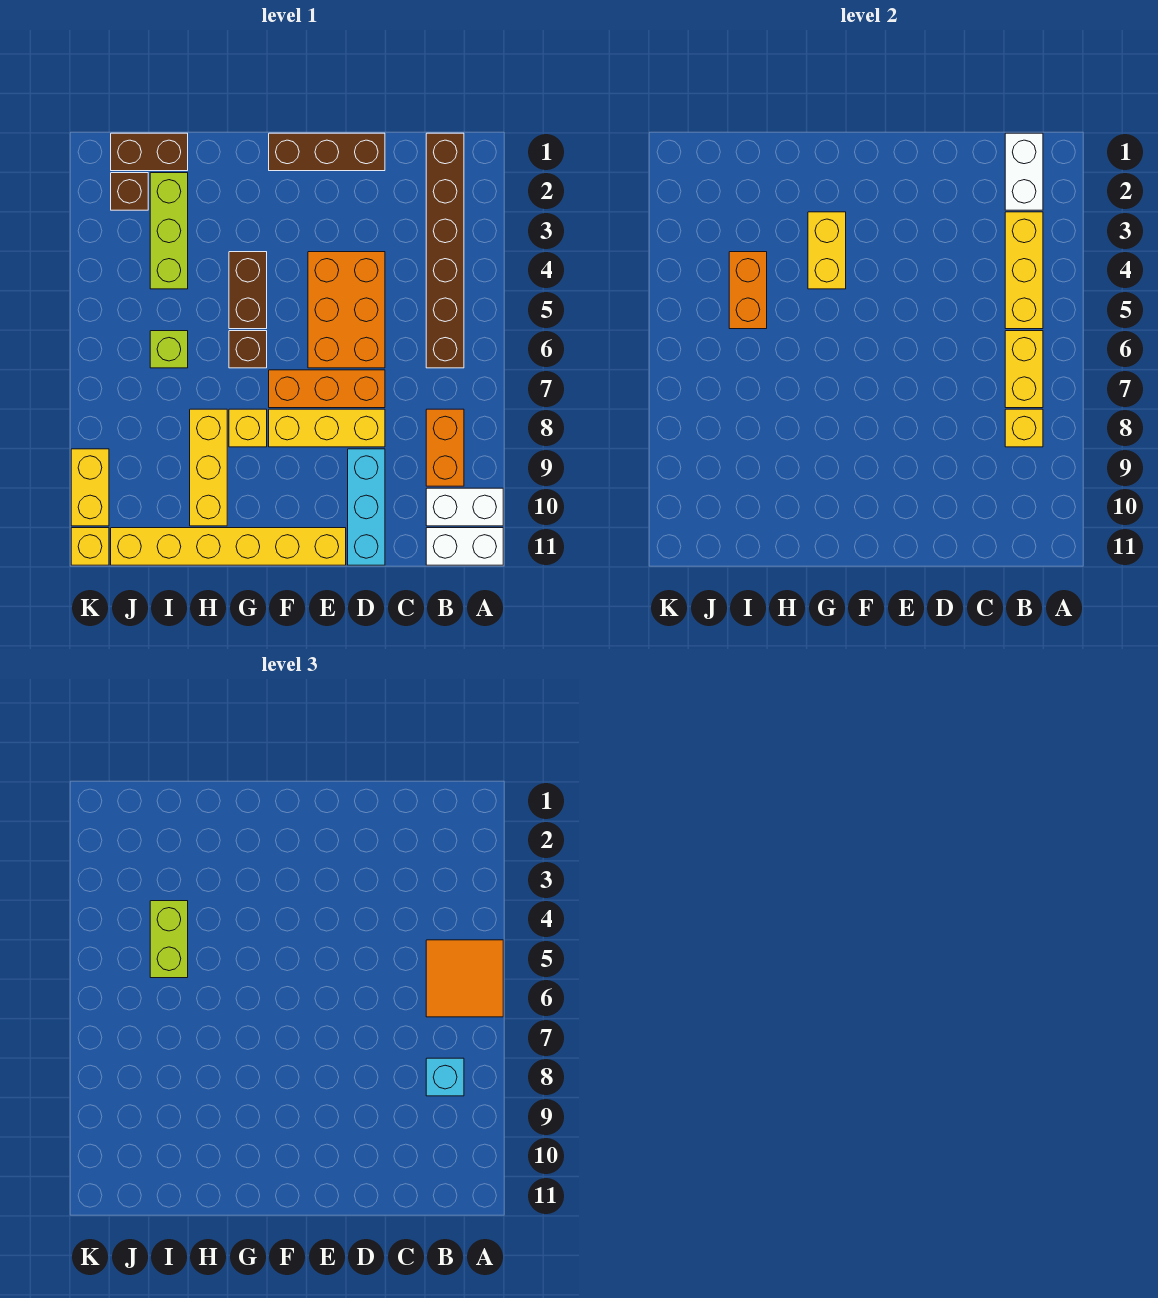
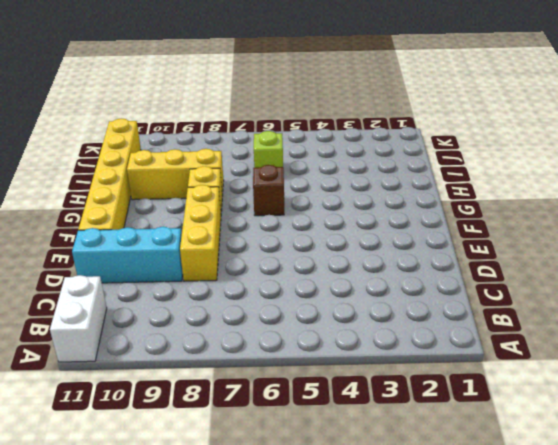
none -> white brick A10:B10 level 1
none -> brown brick B1:B6 level 1
none -> orange brick B8:B9 level 1

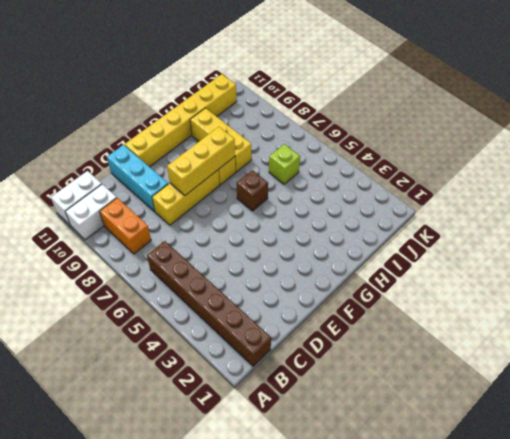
yellow brick E8:G8 level 2 -> yellow brick B3:B5 level 2
none -> brown brick D1:F1 level 1
none -> orange brick D4:E6 level 1
none -> orange brick D7:F7 level 1

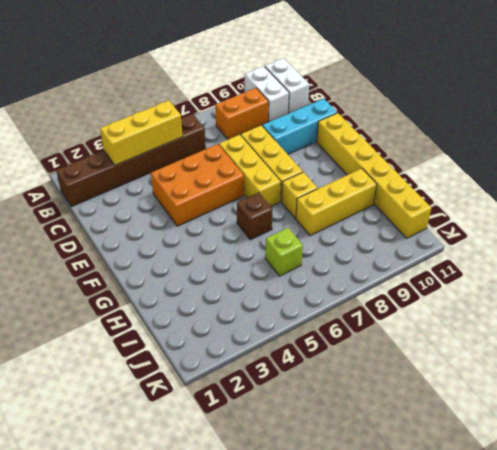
yellow brick D7:F7 level 1 -> orange brick D7:F7 level 1
none -> brown brick D1:F1 level 1
none -> brown brick G4:G5 level 1
none -> brown brick I1:J1 level 1

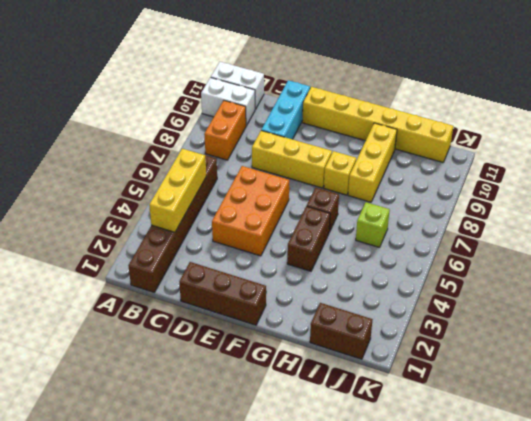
none -> orange brick D7:F7 level 1
none -> lime brick I2:I4 level 1
none -> brown brick J2 level 1

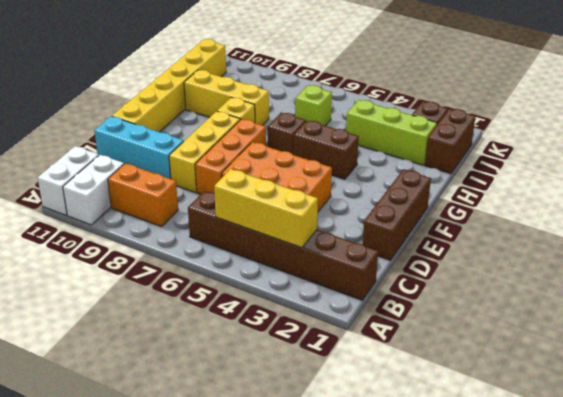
none -> yellow brick K9:K10 level 1
none -> yellow brick K11 level 1
none -> white brick B1:B2 level 2

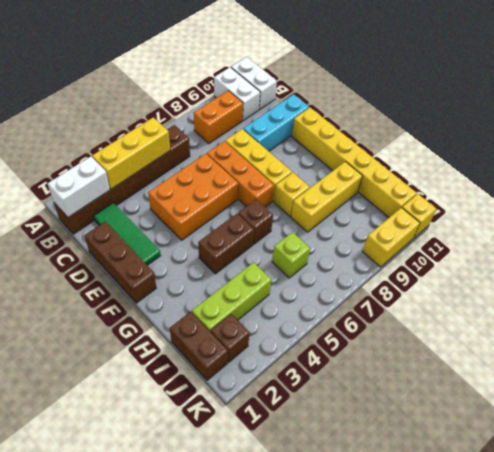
green tile C2:E2 level 1 -> none
none -> yellow brick B6:B7 level 2
none -> yellow brick B8 level 2
none -> yellow brick G3:G4 level 2

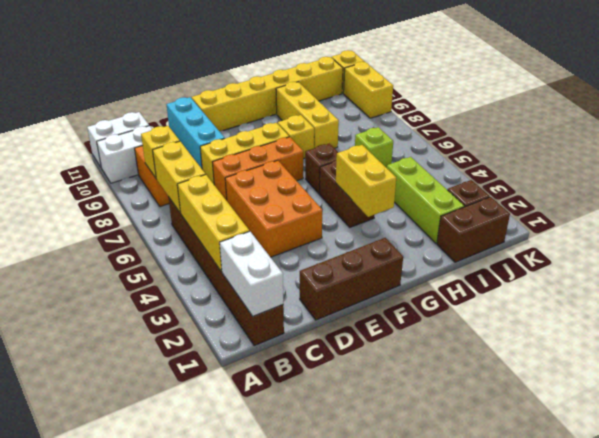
none -> orange brick I4:I5 level 2
none -> orange tile A5:B6 level 3
none -> cyan brick B8 level 3

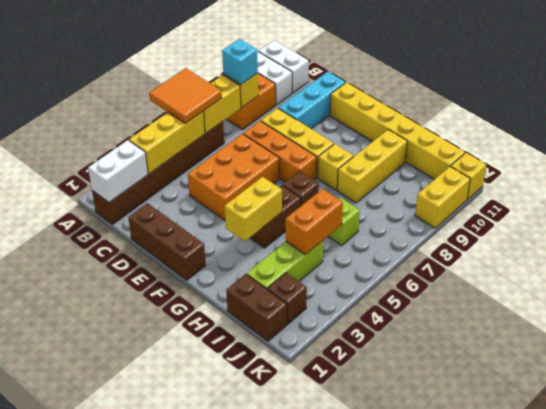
none -> lime brick I4:I5 level 3

